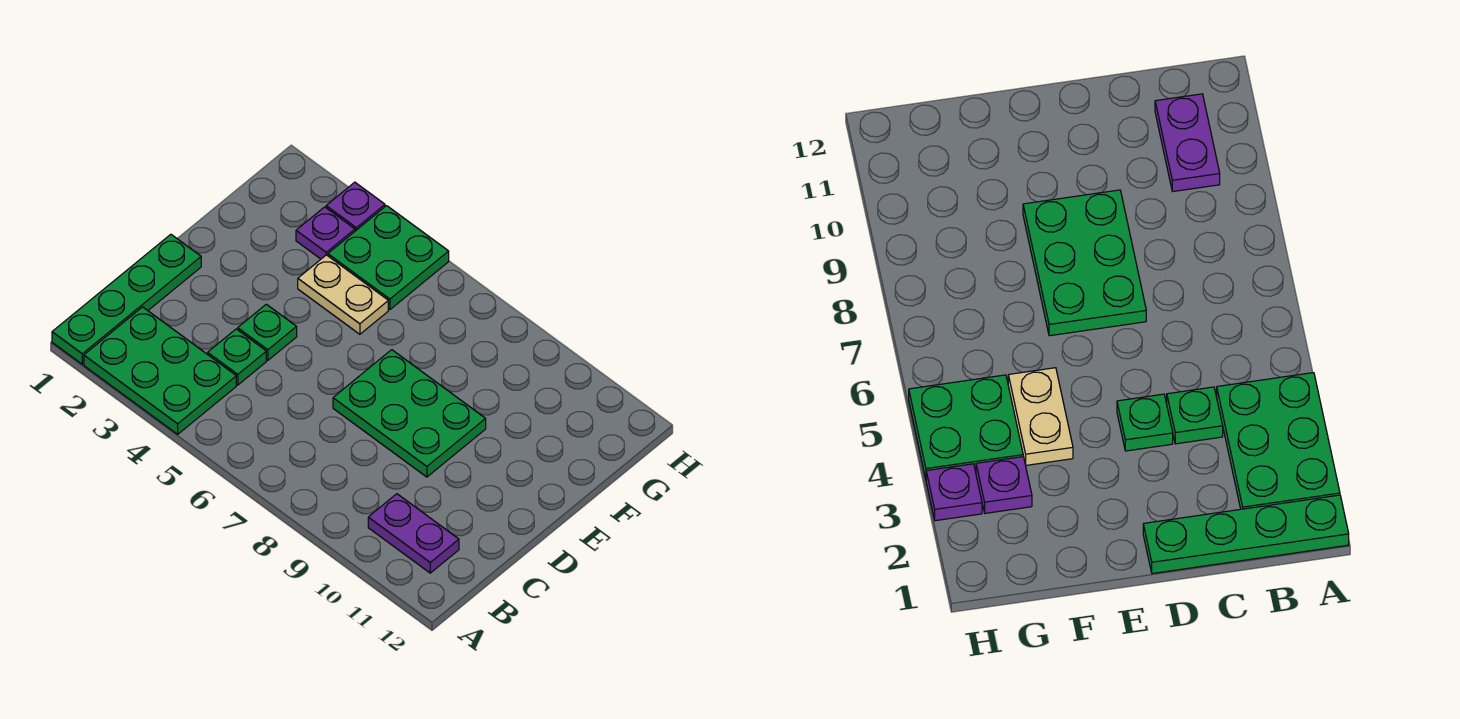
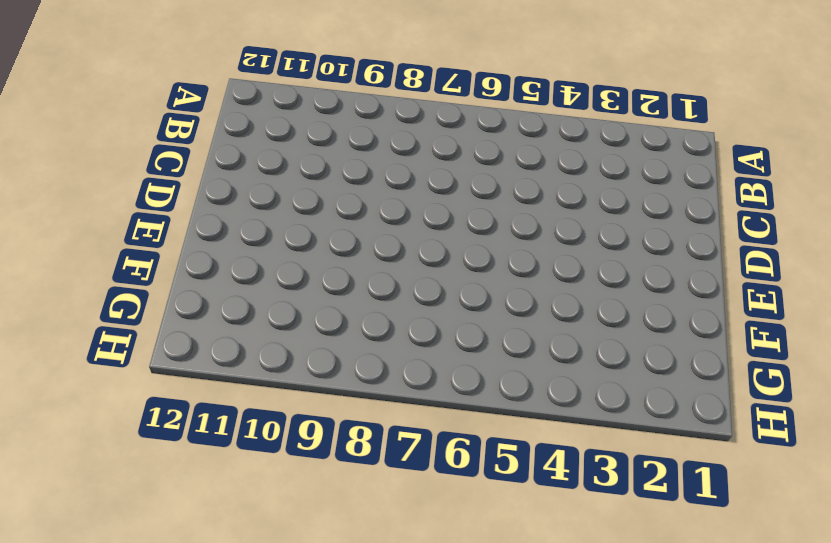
none -> green plate A1:D1 level 1
none -> green plate A2:B4 level 1

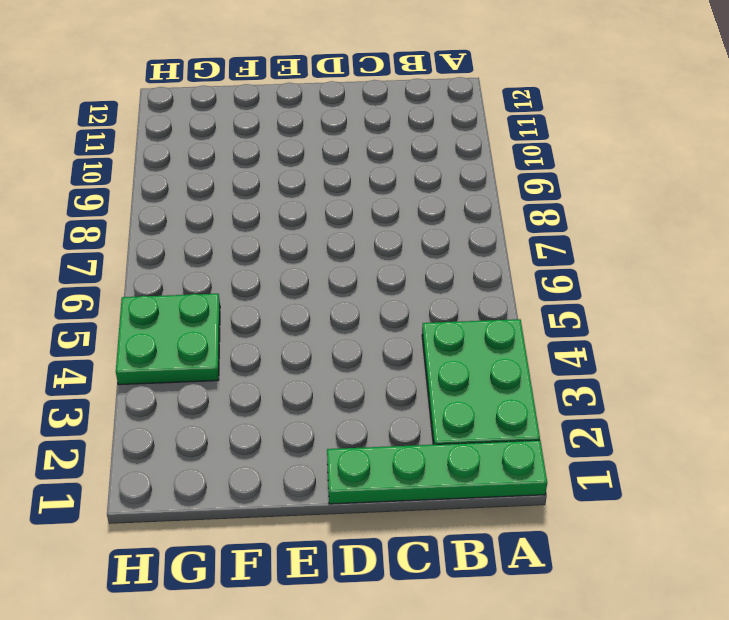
none -> purple plate B10:B11 level 1
none -> green plate C4 level 1

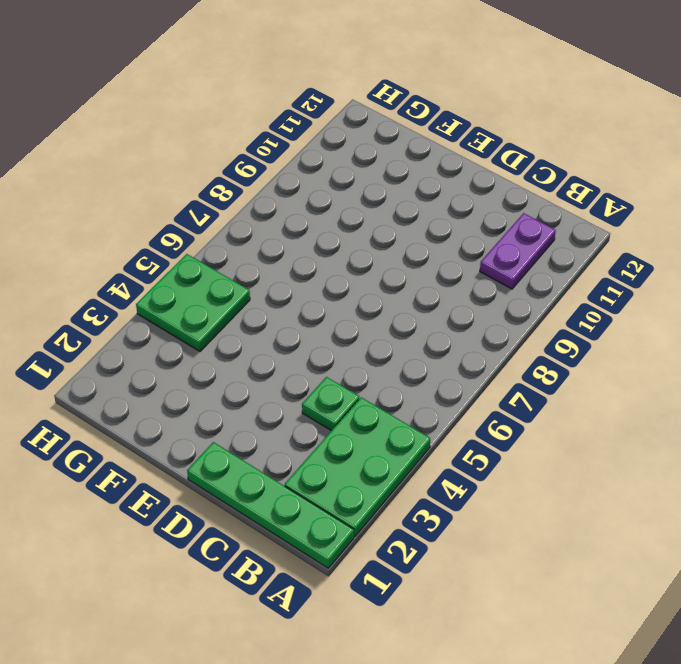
none -> green plate D4 level 1
none -> green plate D7:E9 level 1

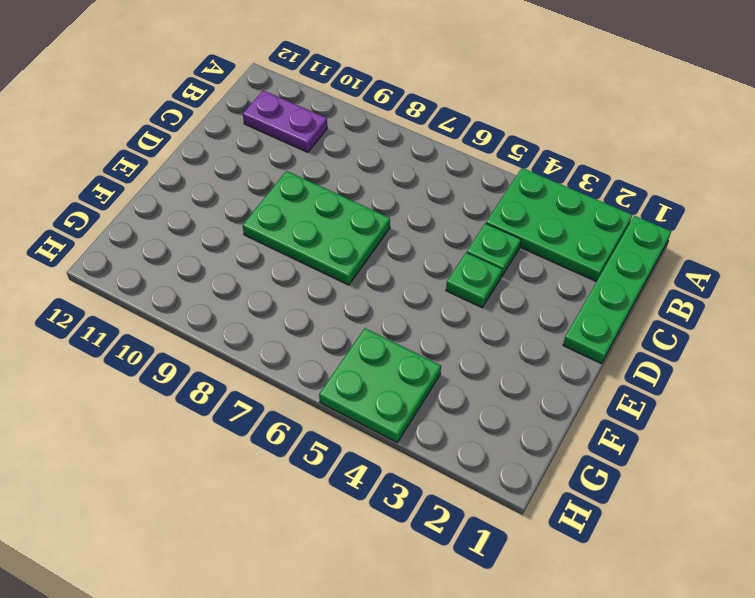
none -> tan plate F4:F5 level 1
none -> purple plate G3 level 1

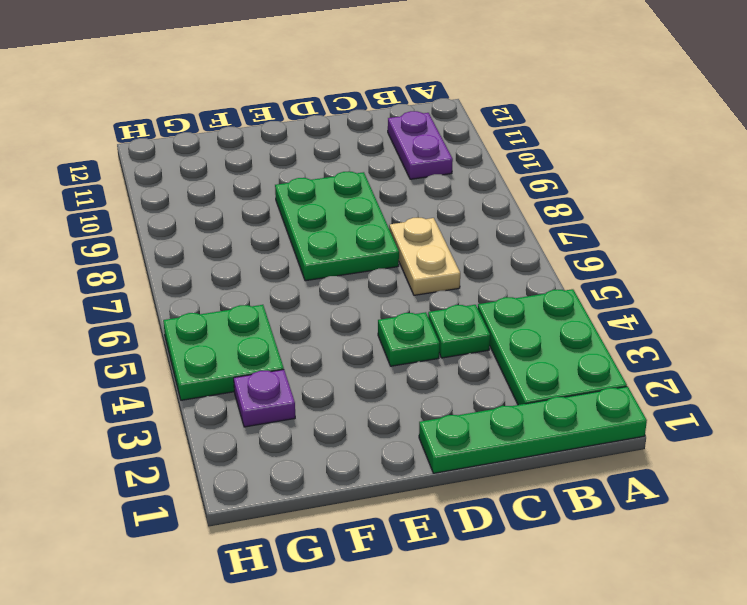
tan plate C6:C7 level 1 -> tan plate F4:F5 level 1
none -> purple plate H3 level 1

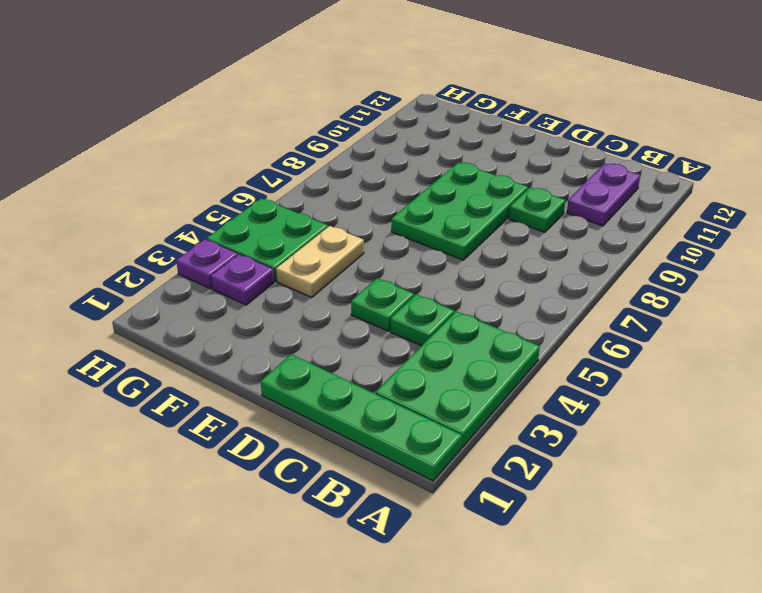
green plate C9 level 1 -> none

